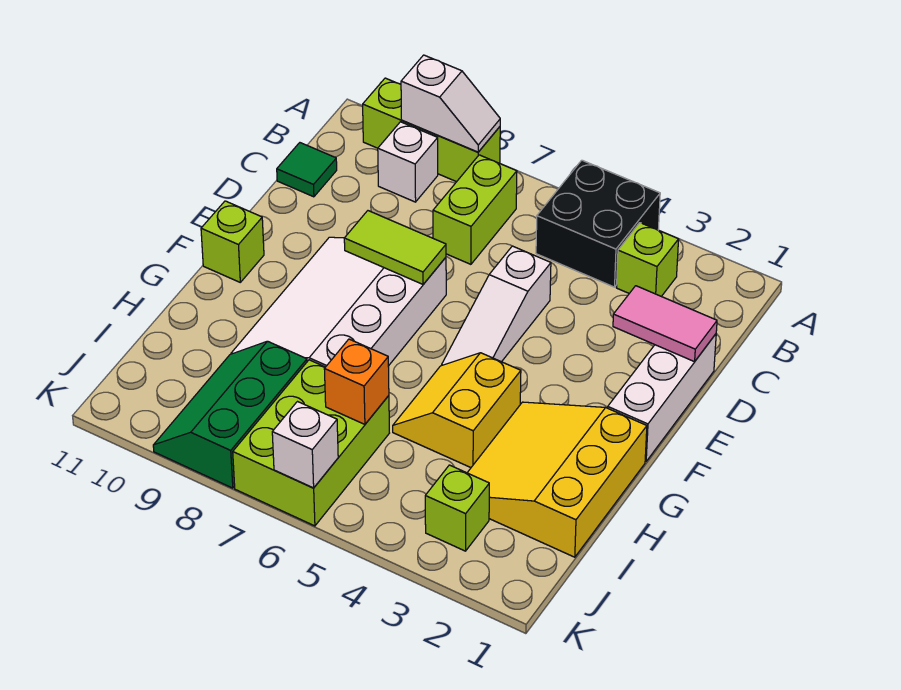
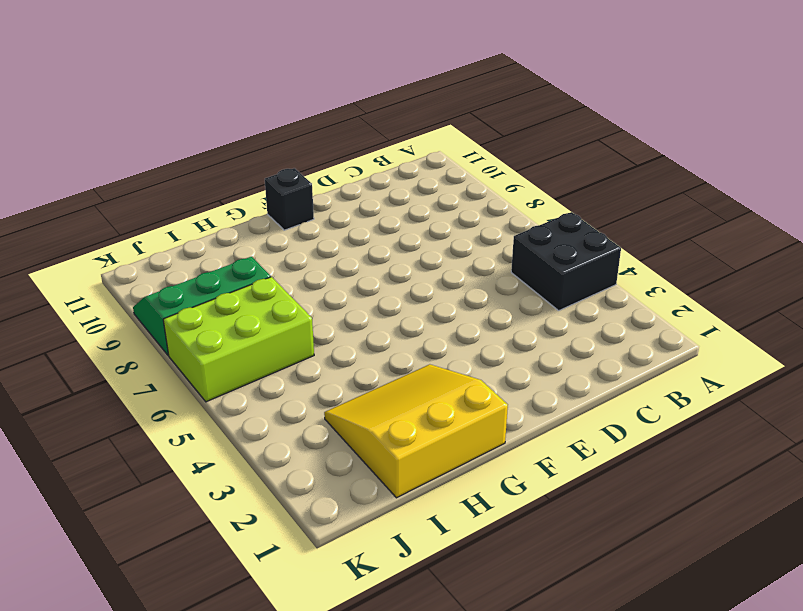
black brick F11 level 1 -> lime brick F11 level 1
none -> lime brick A8:A10 level 1
none -> lime brick B3 level 1
none -> lime brick B7:C7 level 1

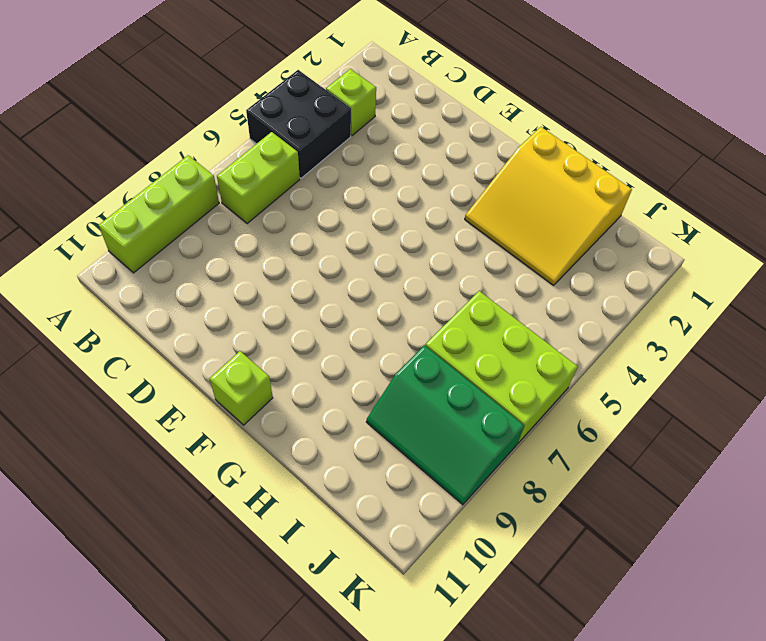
lime brick B6:B7 level 1 -> lime brick B7:C7 level 1
none -> white brick B9 level 1
none -> green tile C11 level 1
none -> white brick D1:F1 level 1

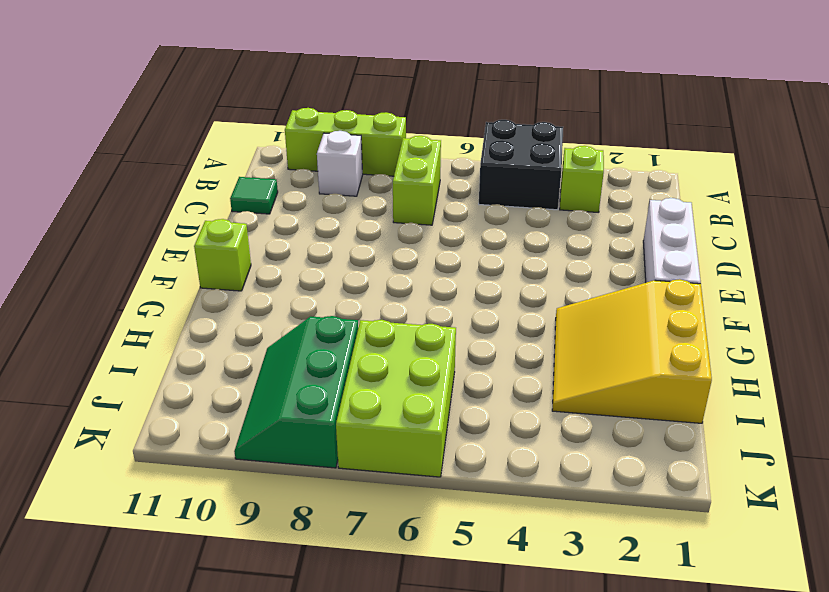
none -> white slope D5:F5 level 1 top D
none -> white slope E7:H9 level 1 top 7
none -> yellow slope G4:H5 level 1 top 4

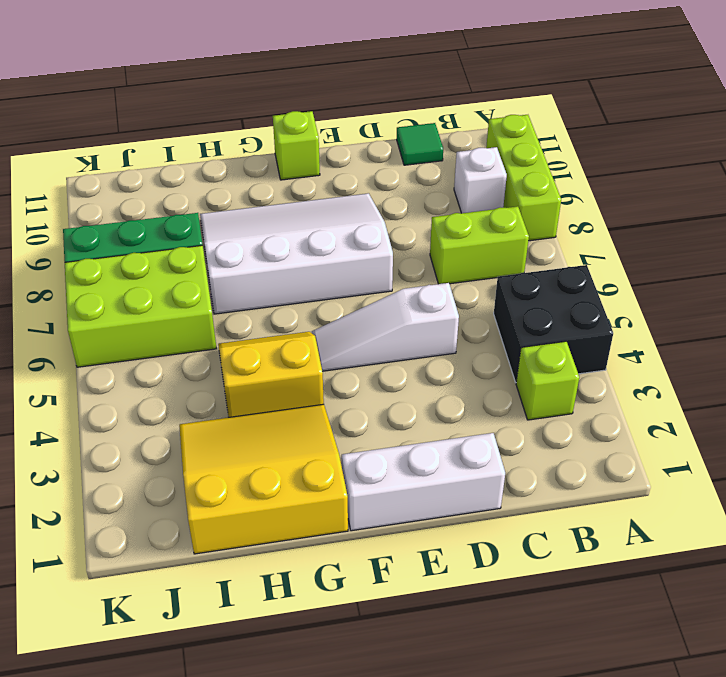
none -> lime brick J3 level 1
none -> white slope A8:A9 level 2 top 9
none -> pink tile D1:D2 level 2

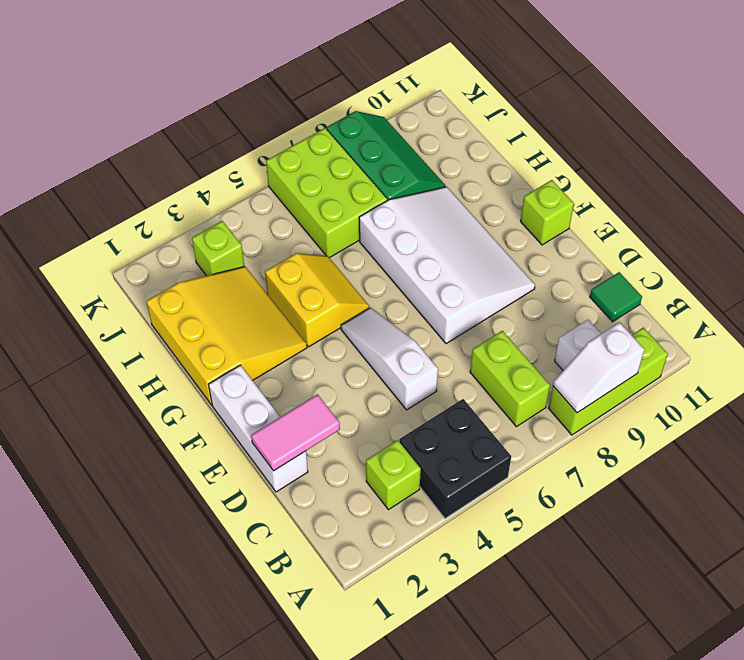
none -> lime tile E7:E8 level 2
none -> orange brick I6 level 2
none -> white brick K6 level 2

